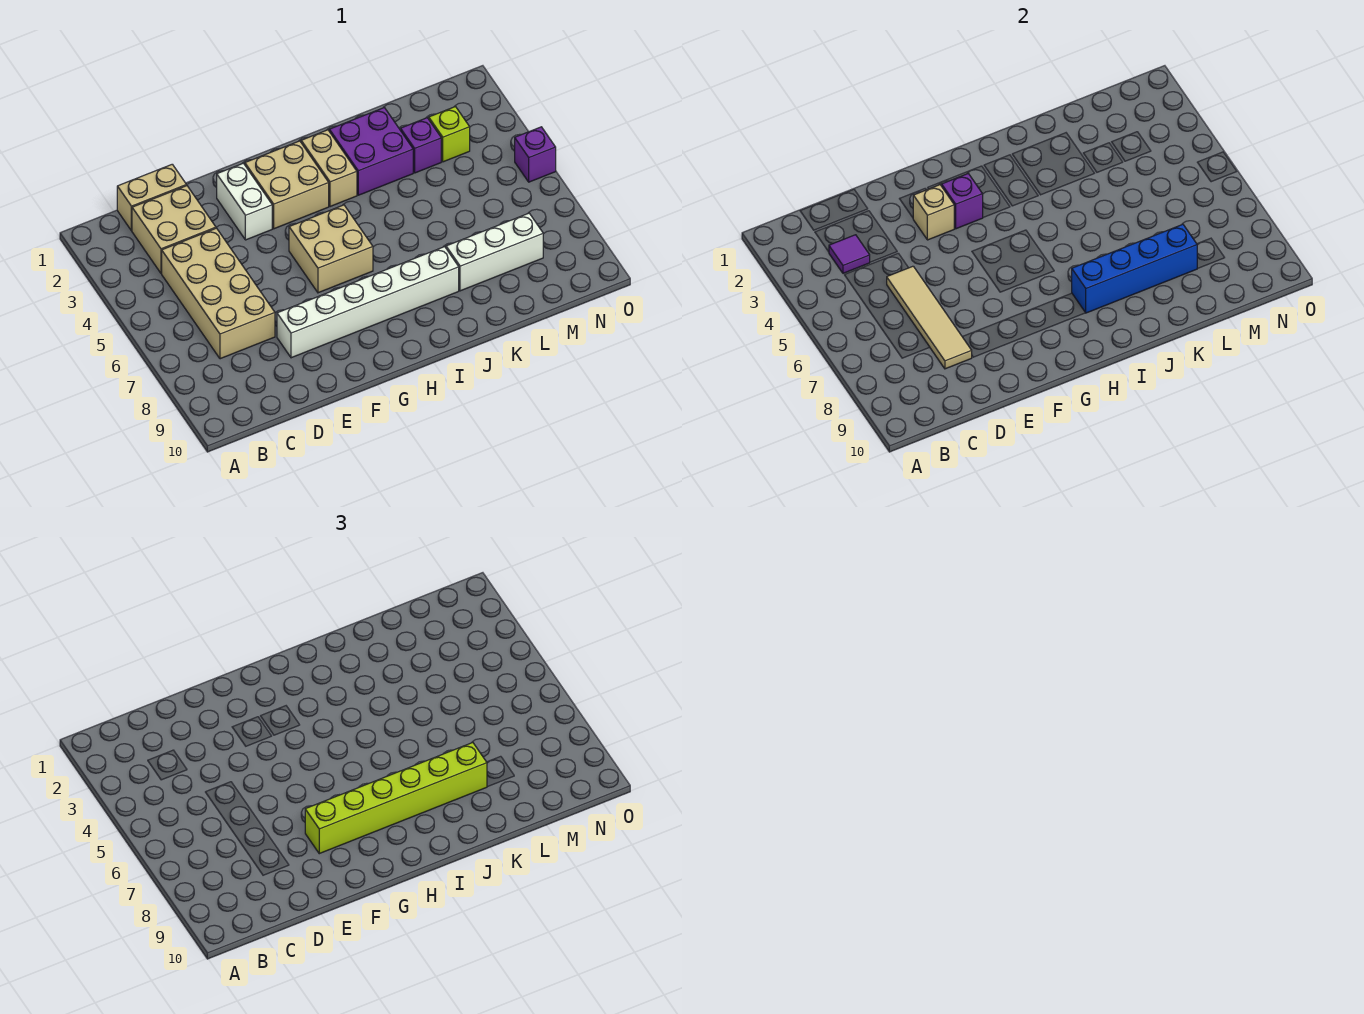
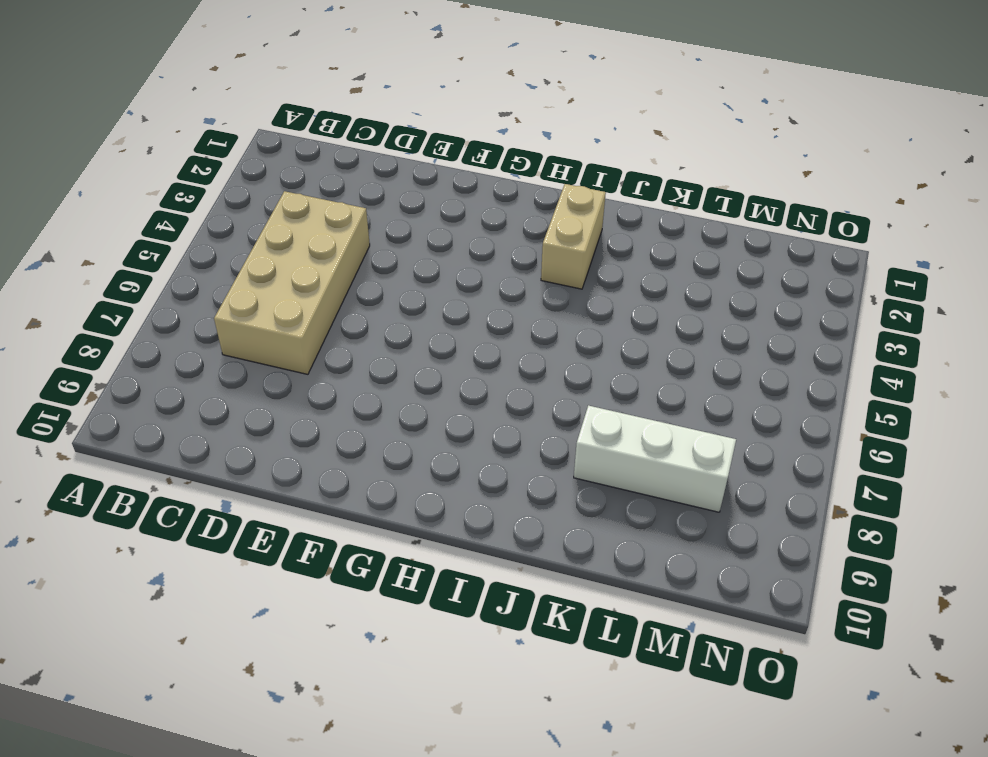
none -> tan brick C1:D1 level 1
none -> tan brick C2:D3 level 1
none -> white brick E8:J8 level 1

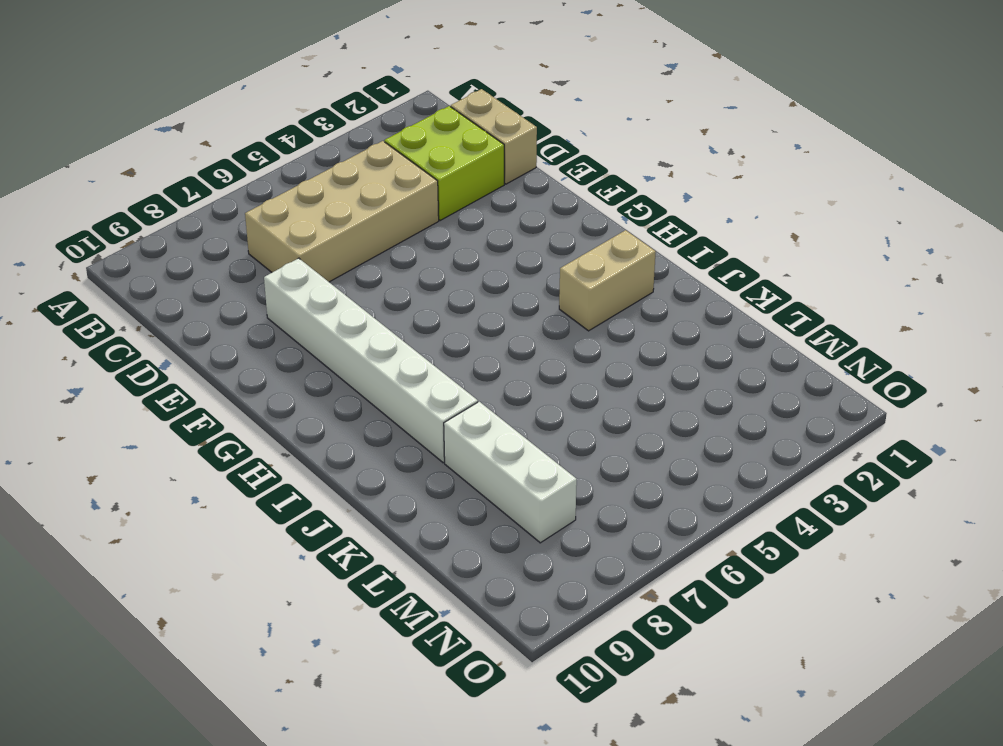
lime brick C2:D3 level 1 -> tan brick C2:D3 level 1
none -> white brick F2:F3 level 1
none -> tan brick G2:H3 level 1
none -> tan brick G5:H6 level 1

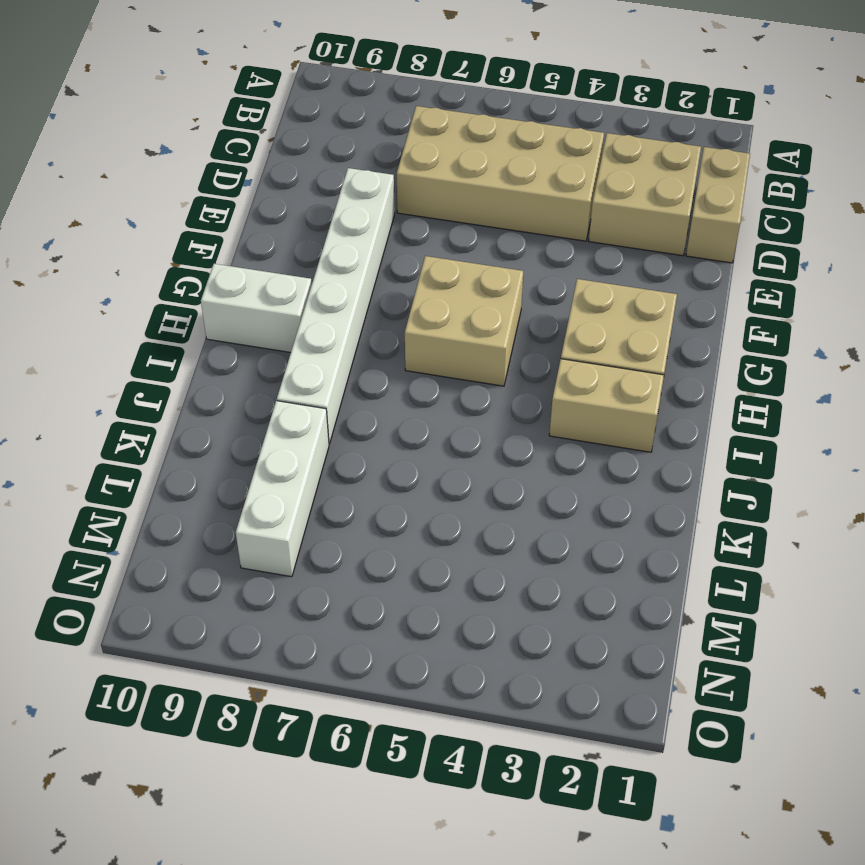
white brick H9:H10 level 1 -> white brick F2:F3 level 1
none -> purple brick J2:K3 level 1
none -> purple brick L3 level 1
none -> lime brick M3 level 1

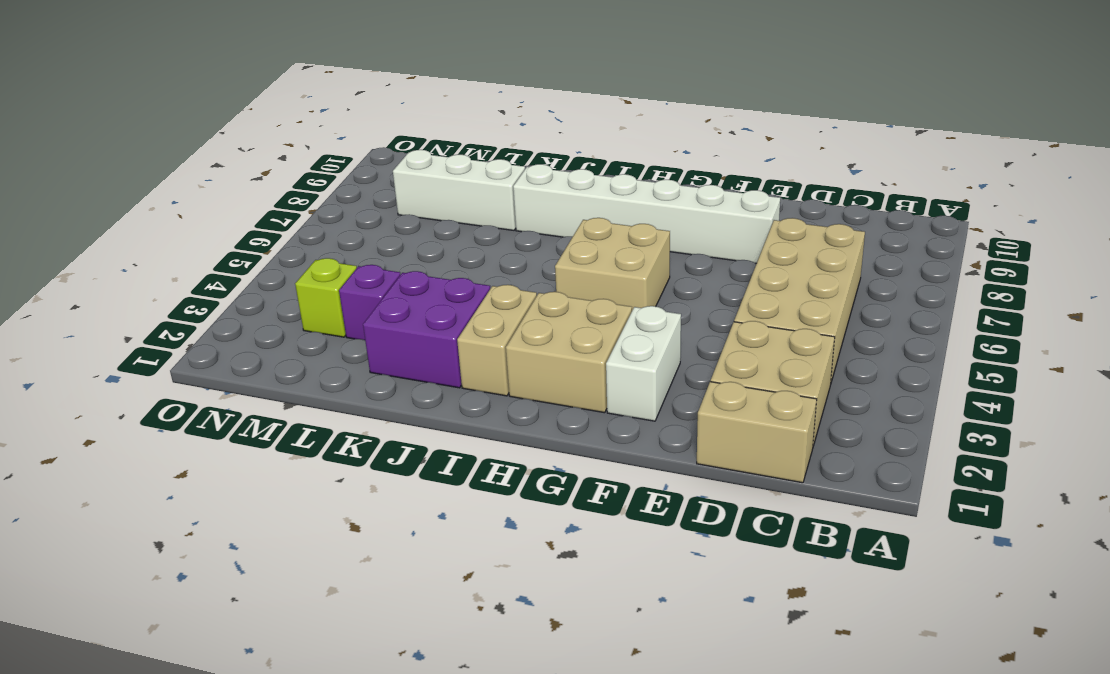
none -> purple brick O5 level 1
none -> purple tile C3 level 2
none -> tan tile D5:D8 level 2

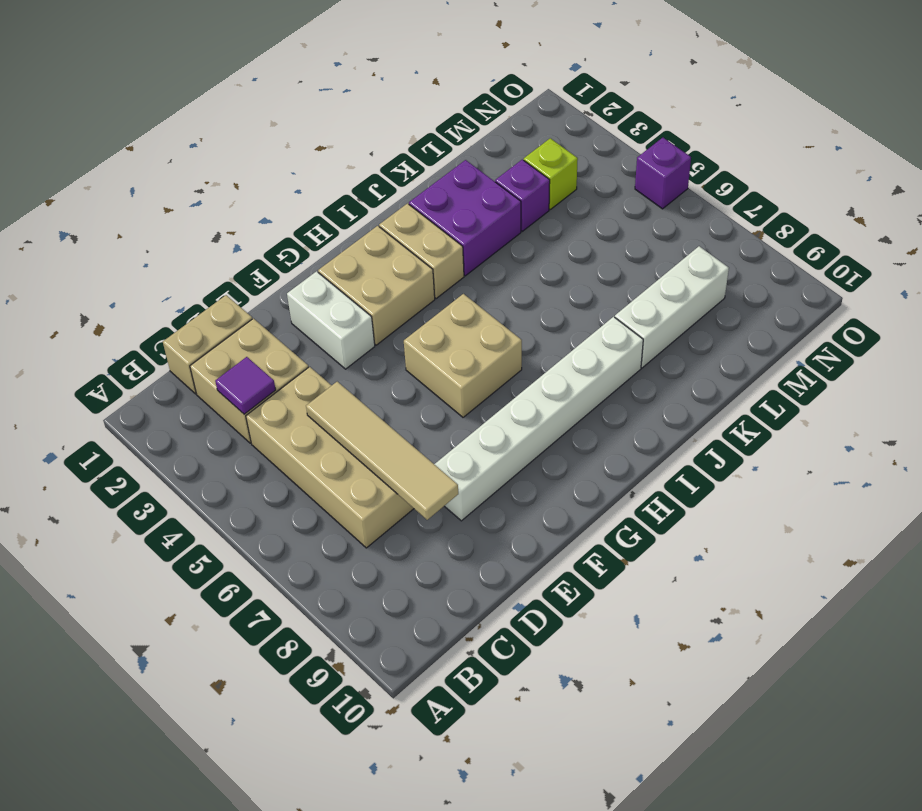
none -> tan brick F3 level 2
none -> purple brick G3 level 2
none -> blue brick I8:L8 level 2

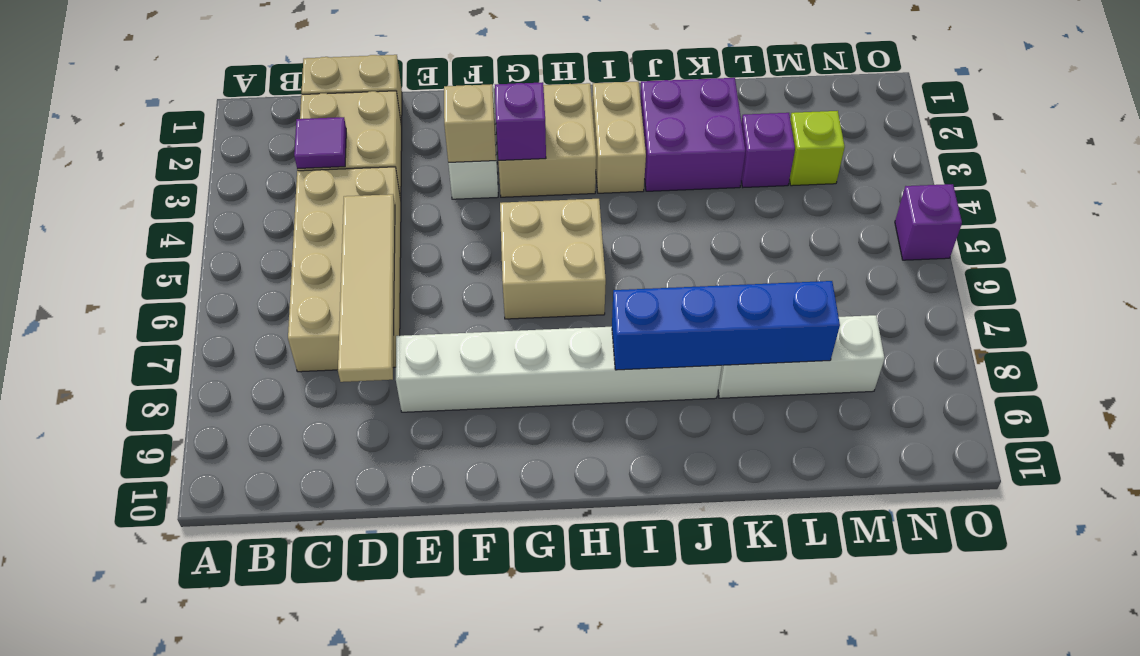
none -> lime brick F8:K8 level 3

